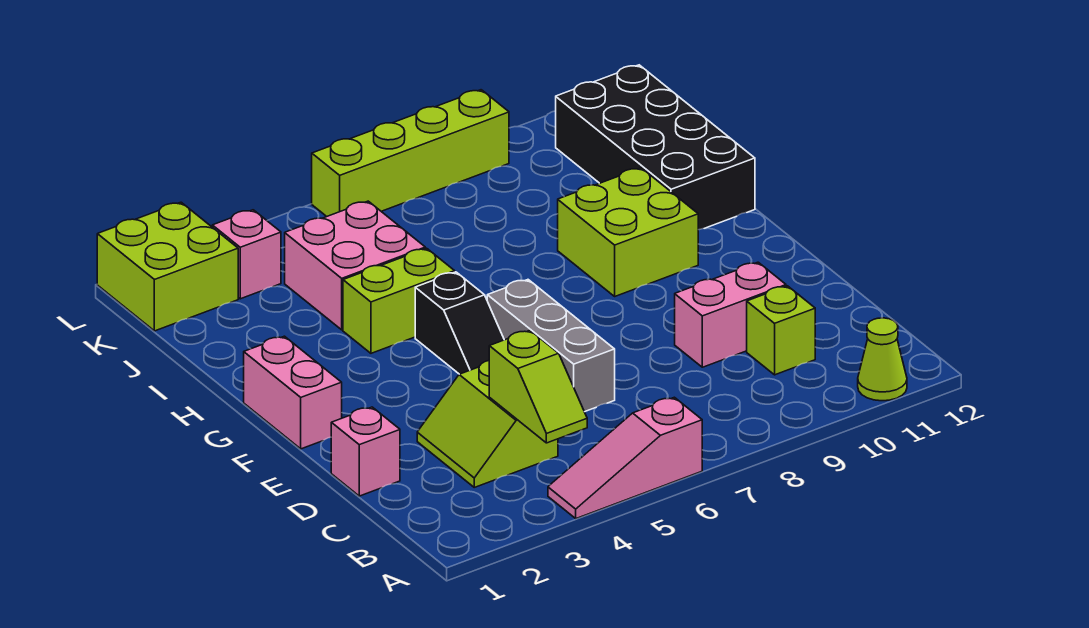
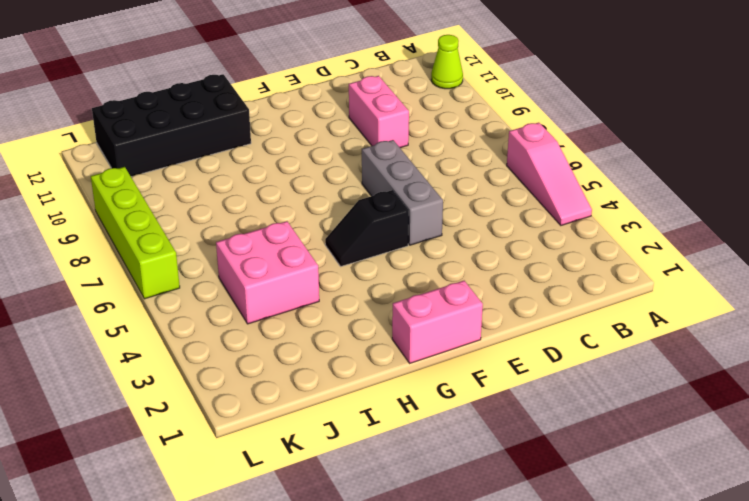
grey brick E5:E7 level 1 -> grey brick D6:F6 level 1
black slope F5:G5 level 1 top F -> black slope F5:G5 level 1 top G
none -> lime slope C3:D4 level 1 top 4
none -> lime brick C10 level 1
none -> pink brick D1 level 1

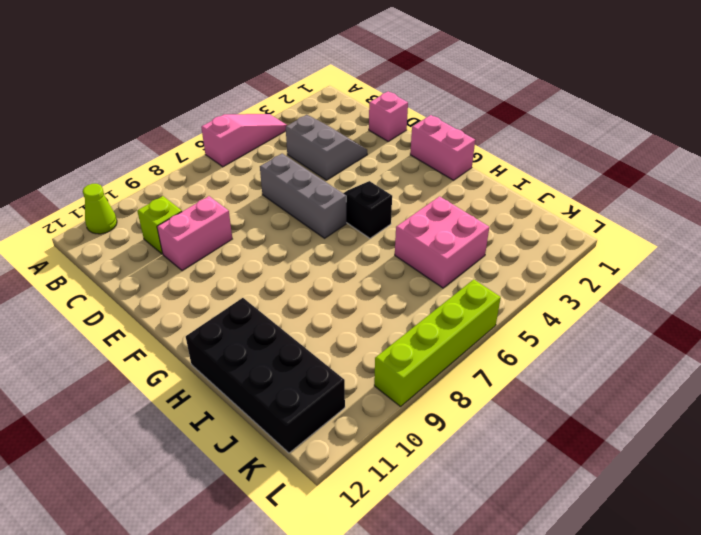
grey slope C3:D4 level 1 top 4 -> lime slope C3:D4 level 1 top 4
none -> lime brick G9:H10 level 1
none -> lime brick H4:H5 level 1
none -> lime brick K1:L2 level 1

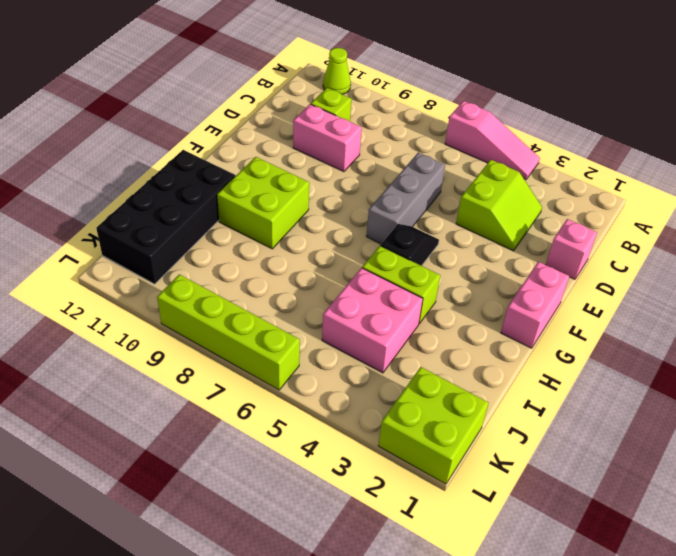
none -> pink brick K3 level 1
none -> lime slope B4:C4 level 2 top C

